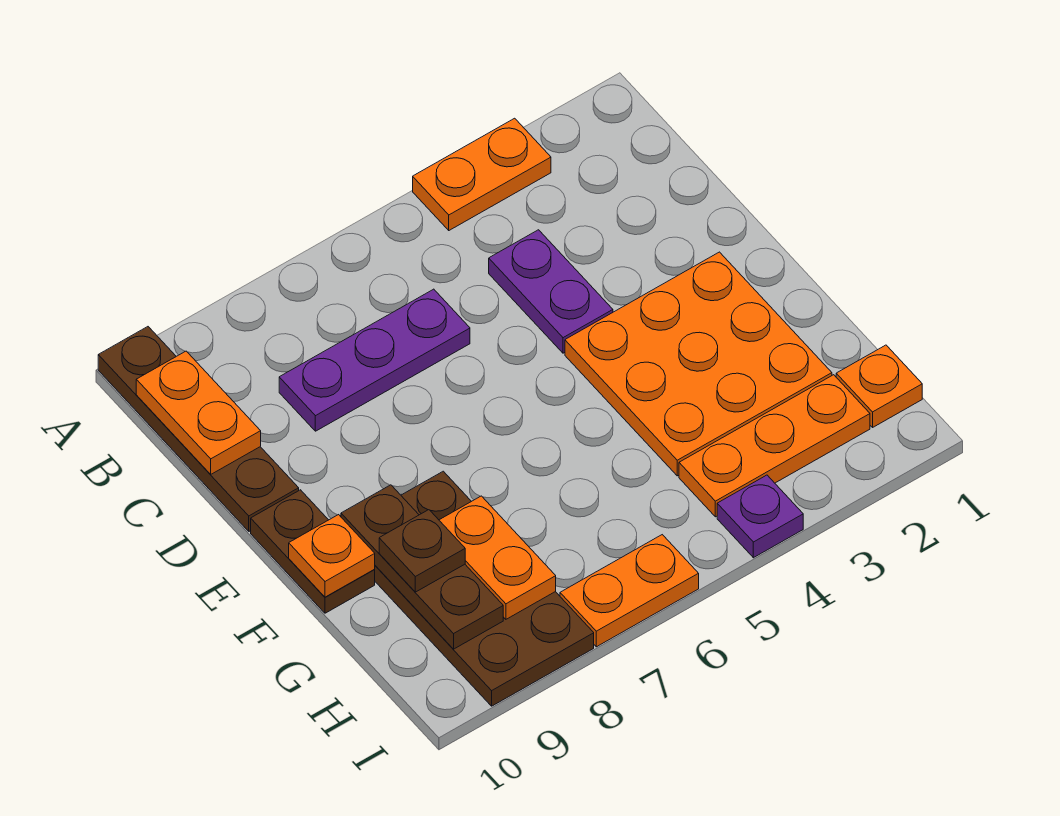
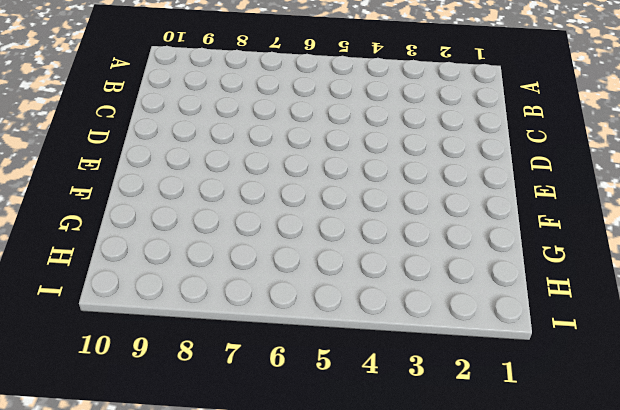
none -> orange plate A3:A4 level 1
none -> brown plate A10:D10 level 1
none -> purple plate C4:D4 level 1

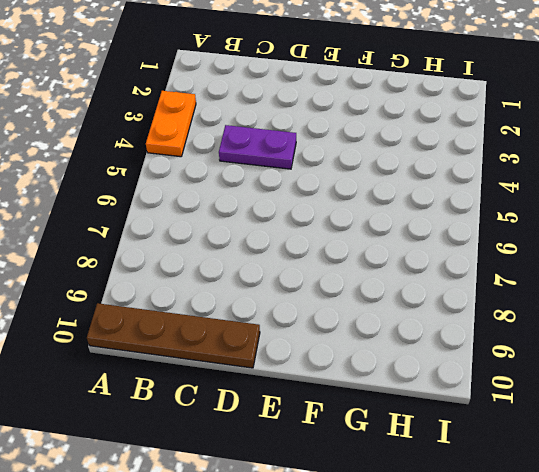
none -> purple plate C6:C8 level 1
none -> orange plate E2:G4 level 1
none -> brown plate E10:F10 level 1

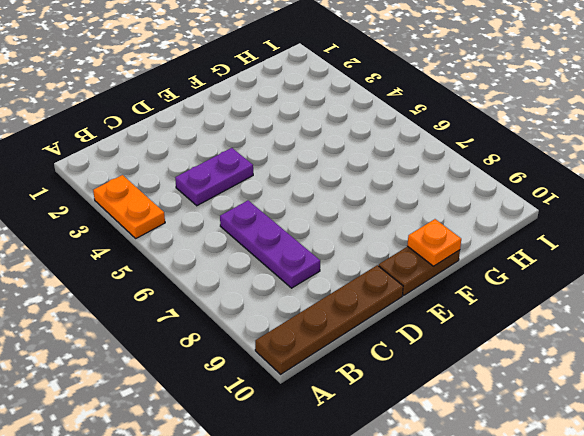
none -> orange plate E2:G4 level 1
none -> brown plate F8:I9 level 1
none -> orange plate H1 level 1

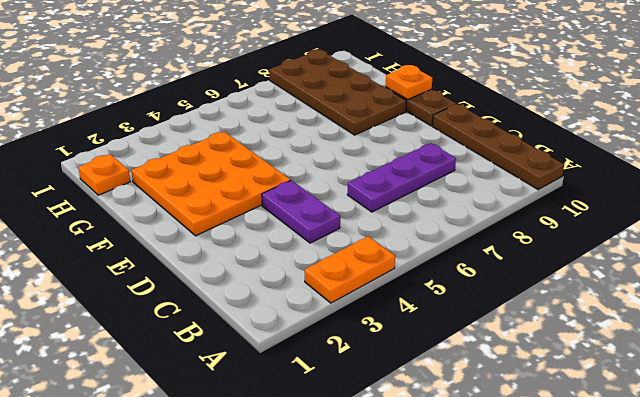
none -> orange plate H2:H4 level 1
none -> purple plate I4 level 1
none -> orange plate I6:I7 level 1

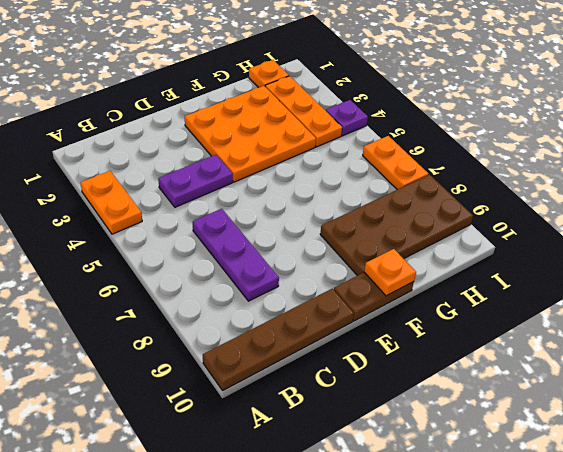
none -> orange plate B10:C10 level 2
none -> brown plate F9:H9 level 2
none -> orange plate G8:H8 level 2

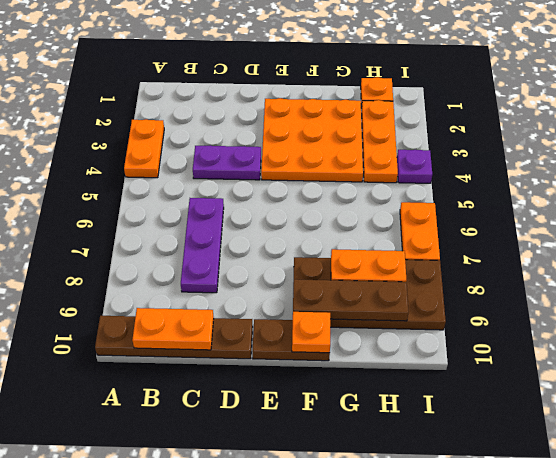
none -> brown plate G9 level 3

